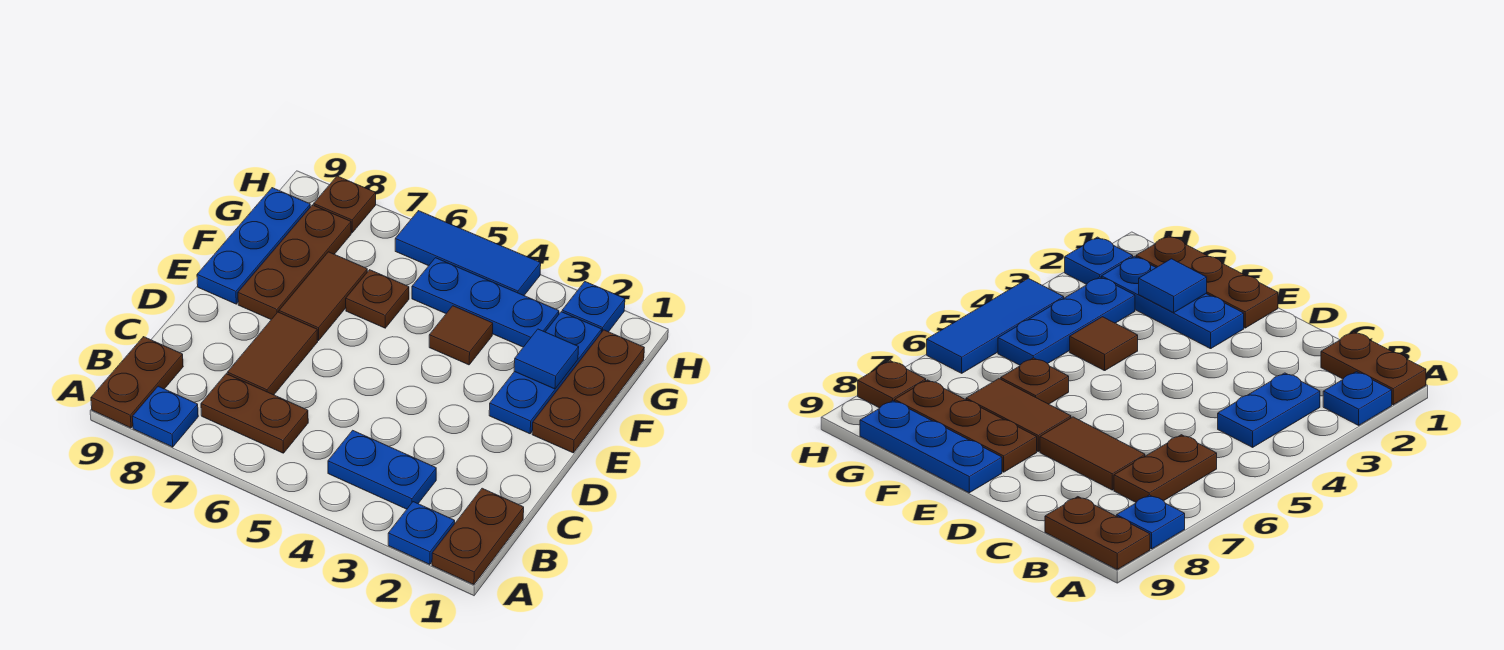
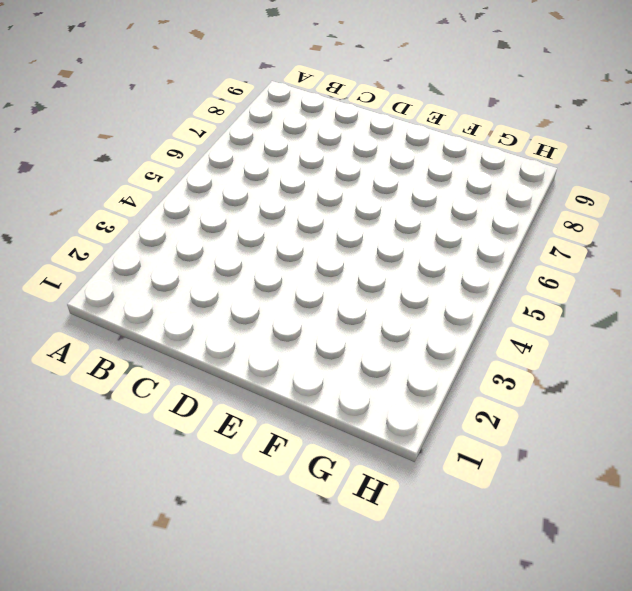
none -> brown plate A1:B1 level 1
none -> blue plate A2 level 1
none -> blue plate A8 level 1

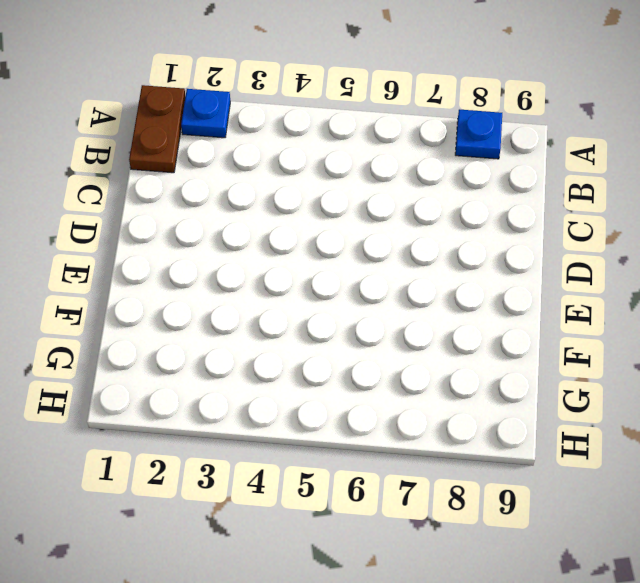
none -> brown plate A9:B9 level 1
none -> blue plate B3:B4 level 1
none -> brown plate B6:B7 level 1

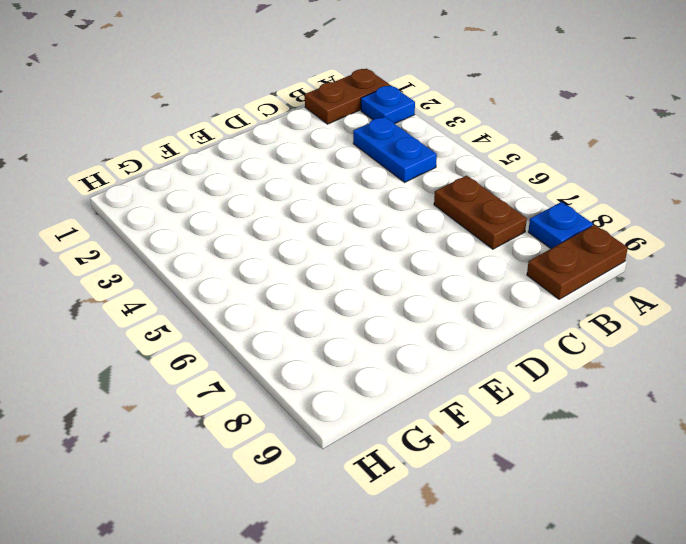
none -> brown tile C7:D7 level 1
none -> brown plate E1:G1 level 1
none -> blue plate E2:G2 level 1

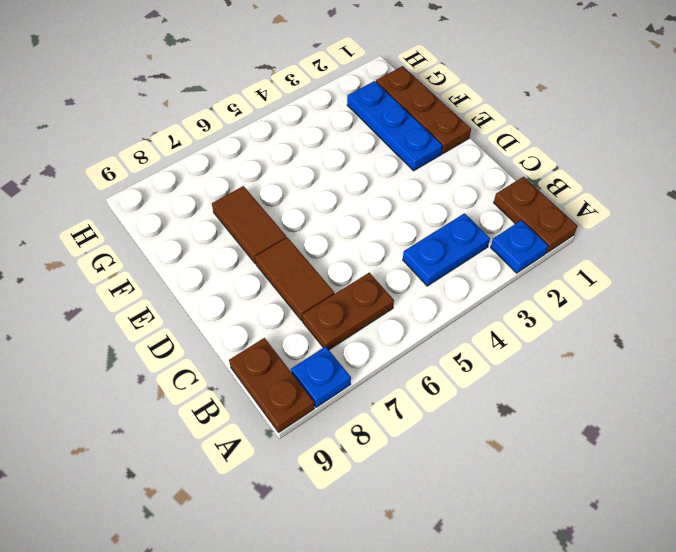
none -> brown plate E8:G8 level 1
none -> blue plate E9:G9 level 1
none -> brown tile F4 level 1

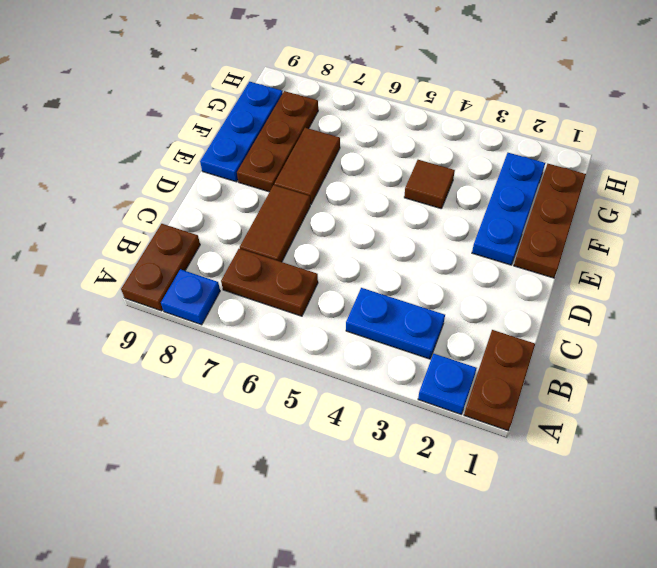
none -> brown plate F6 level 1
none -> blue plate G3:G5 level 1
none -> blue plate H2 level 1

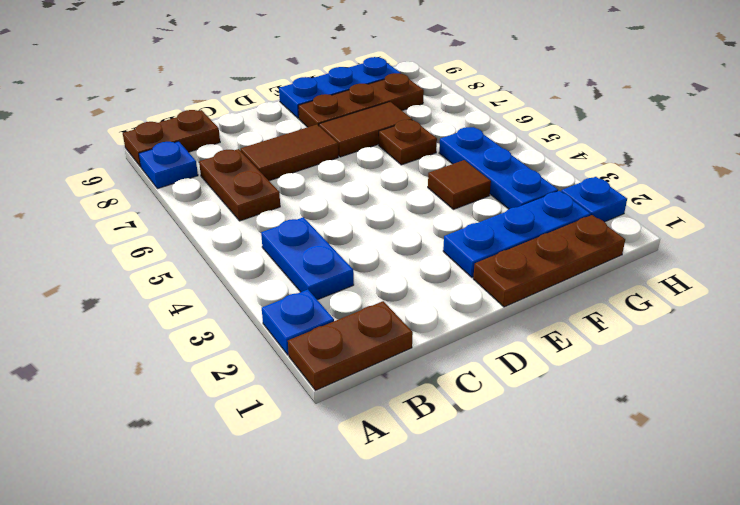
none -> blue tile H4:H6 level 1
none -> brown plate H8 level 1
none -> blue tile F2 level 2

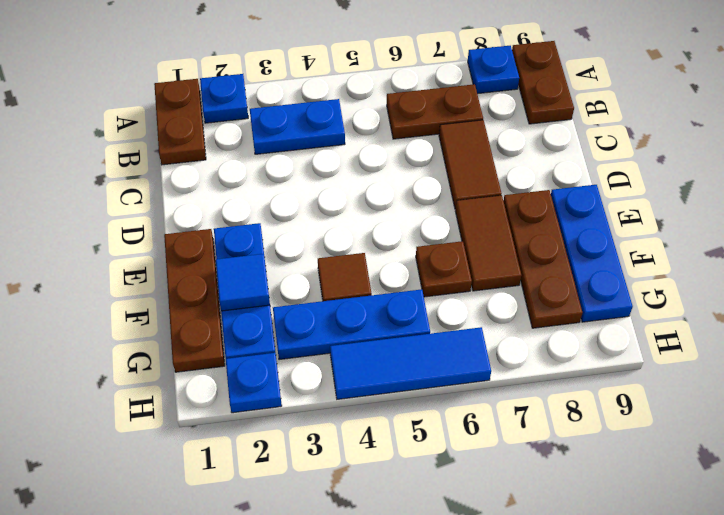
none -> brown plate H8 level 1

